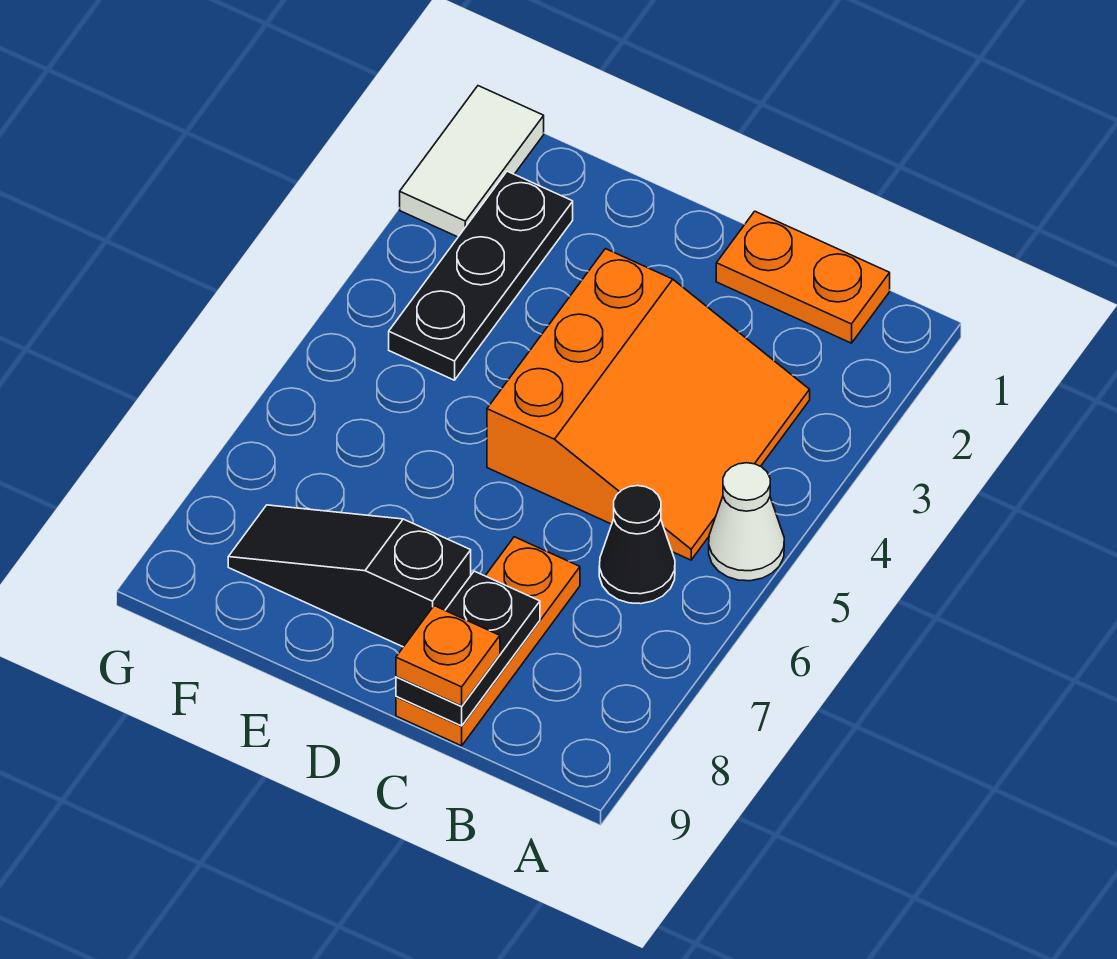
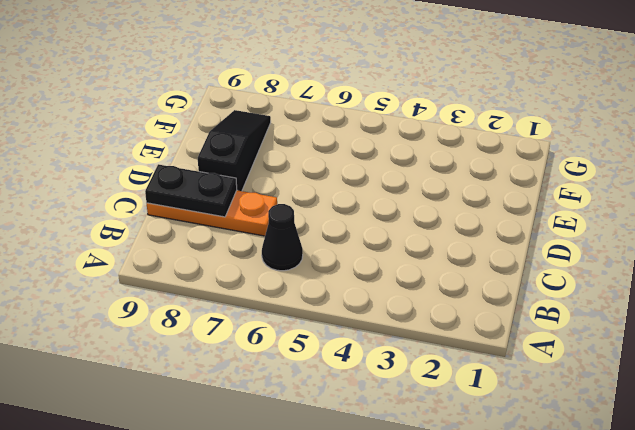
none -> white cone A5 level 1
none -> orange plate B1:C1 level 1

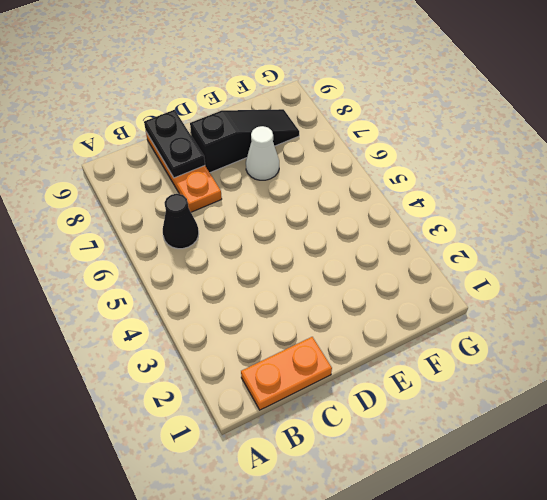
white cone E7 level 1 -> white cone A5 level 1
none -> orange slope B3:D5 level 1 top D
none -> black plate F2:F4 level 1

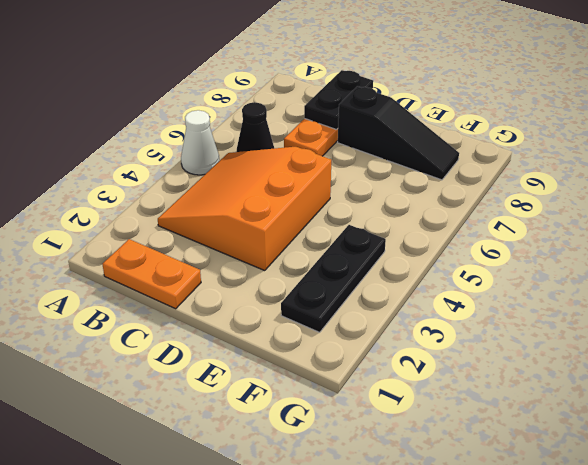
none -> white tile G1:G2 level 1
none -> orange plate C9 level 3

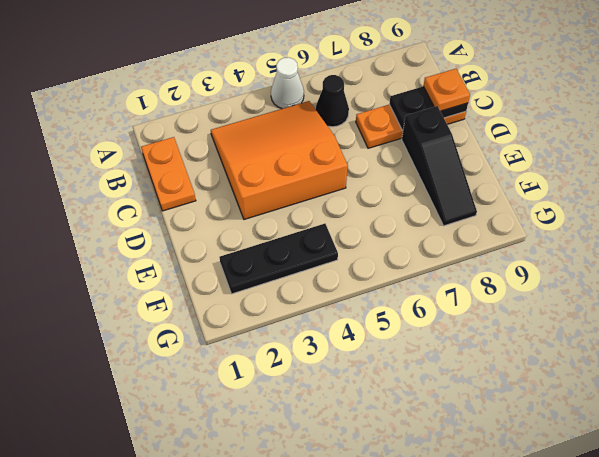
none -> white tile G1:G2 level 1

